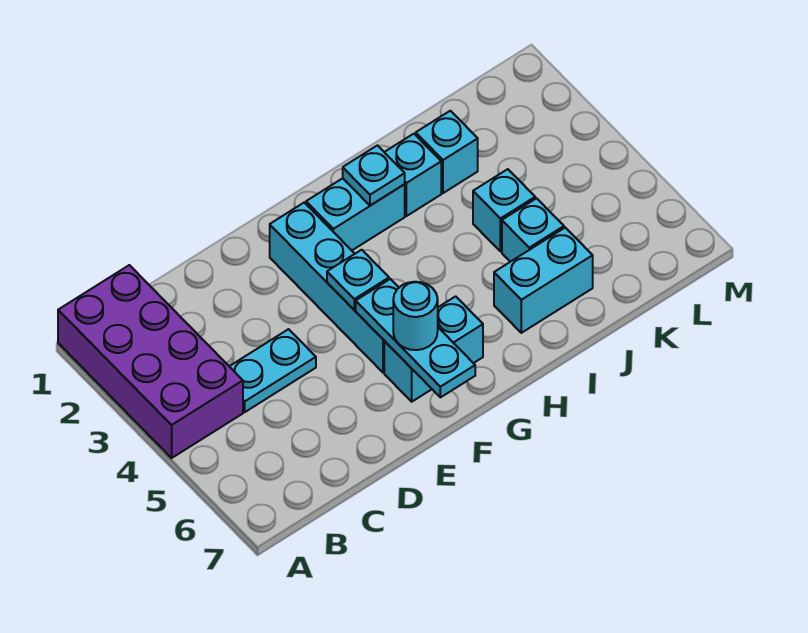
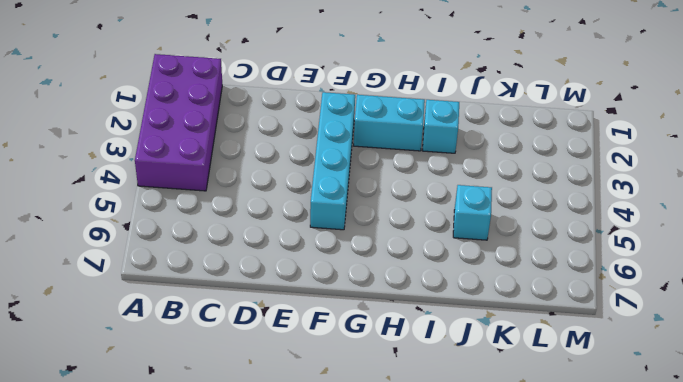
none -> cyan plate C4:D4 level 1
none -> cyan brick F6:G6 level 1
none -> cyan brick I6:J6 level 1

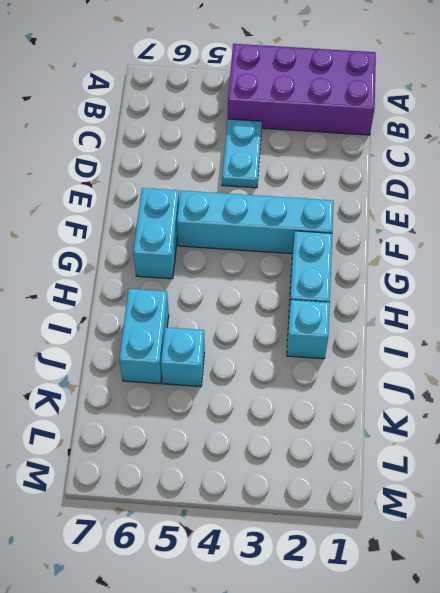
none -> cyan brick J2 level 1
none -> cyan brick J4 level 1
none -> cyan plate F4 level 2

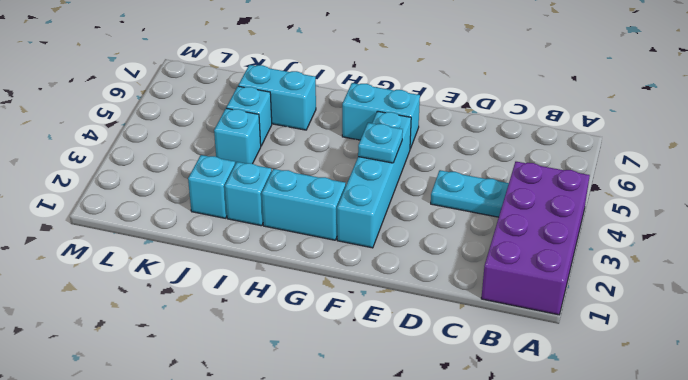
none -> cyan plate F5:F7 level 2
none -> cyan plate H2 level 2
none -> cyan round brick F6 level 3

